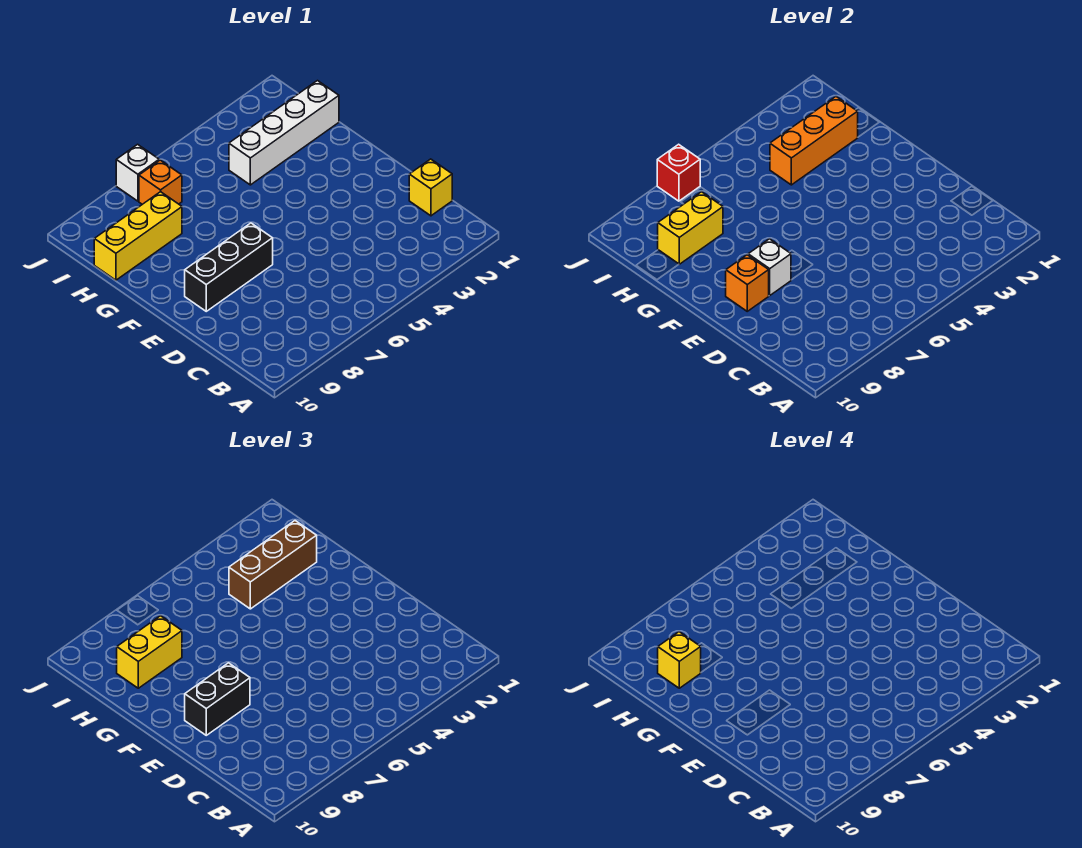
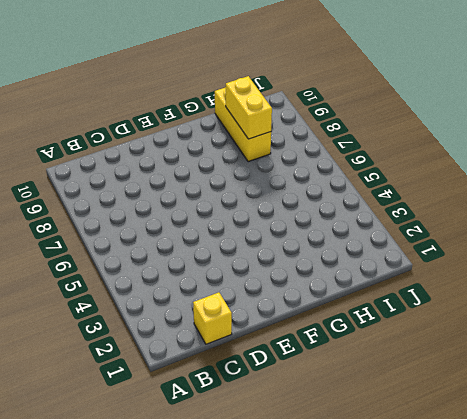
none -> black brick E7:E9 level 1
none -> white brick H1:H4 level 1
none -> orange brick I7 level 1

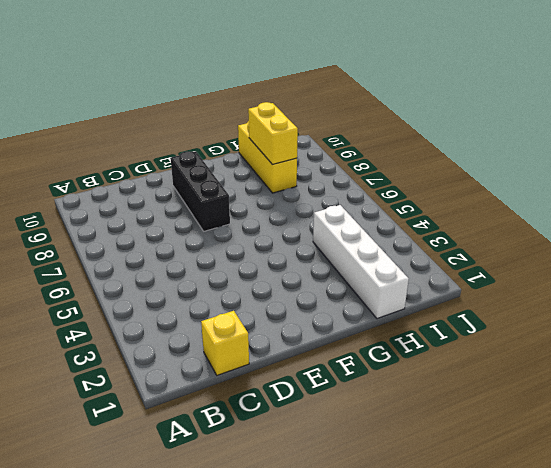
none -> orange brick I7 level 1
none -> white brick J7 level 1
none -> white brick E8 level 2

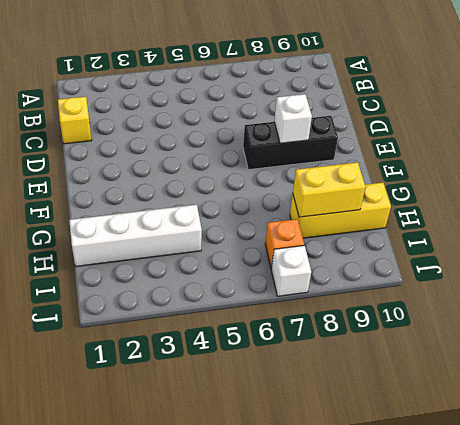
none -> orange brick E9 level 2
none -> orange brick H2:H4 level 2
none -> red brick J7 level 2

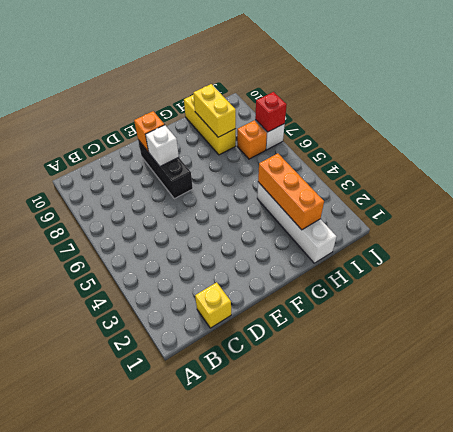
none -> black brick E8:E9 level 3
none -> brown brick H2:H4 level 3
none -> yellow brick H8:H9 level 3

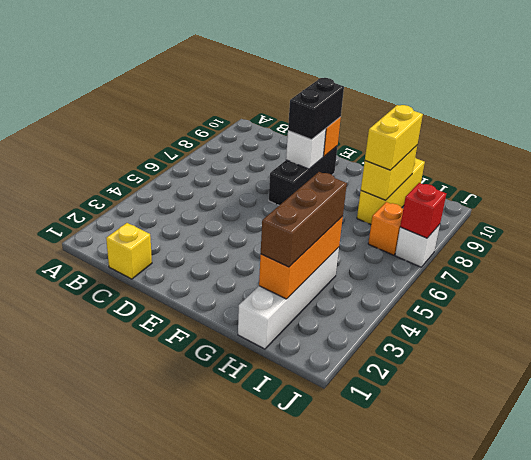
none -> yellow brick H9 level 4

